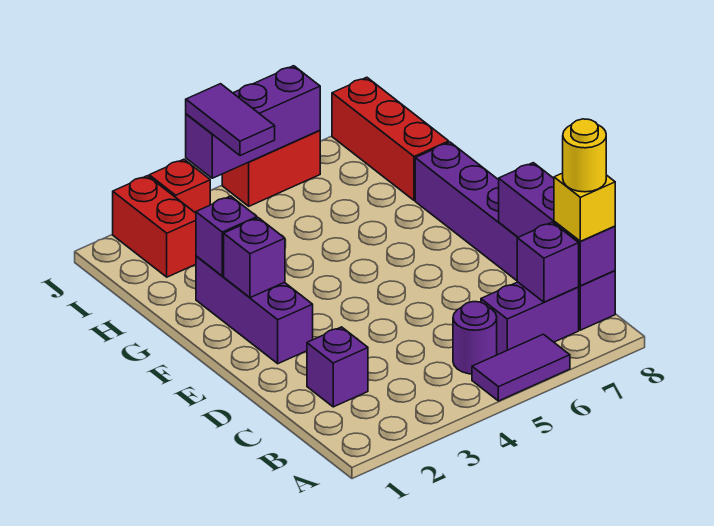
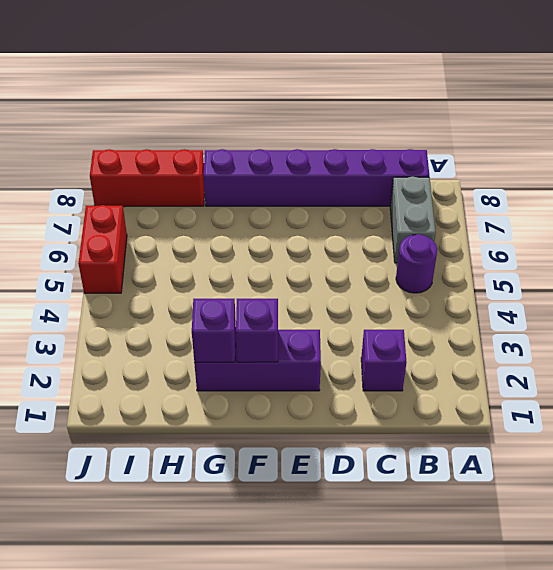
grey brick B6:B7 level 1 -> purple brick B6:B7 level 1
none -> purple tile A5:A6 level 1
none -> red brick I2:J2 level 1
none -> red brick J3 level 1

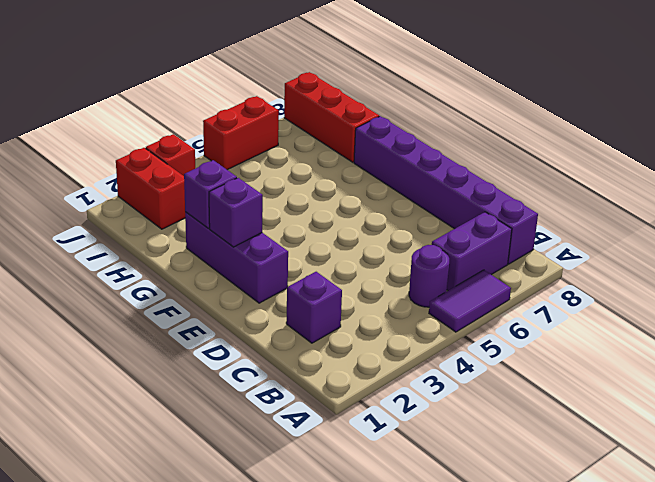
none -> purple brick B7 level 2
none -> purple brick B8:D8 level 2
none -> purple brick J4:J6 level 2

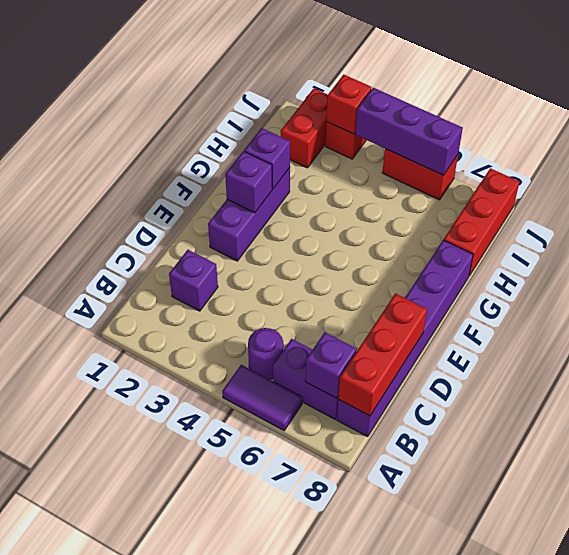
red brick B8:D8 level 2 -> purple brick B8:D8 level 2
red brick J3 level 2 -> none
none -> yellow brick B8 level 3
none -> purple tile I4:J4 level 3
none -> yellow round brick B8 level 4

